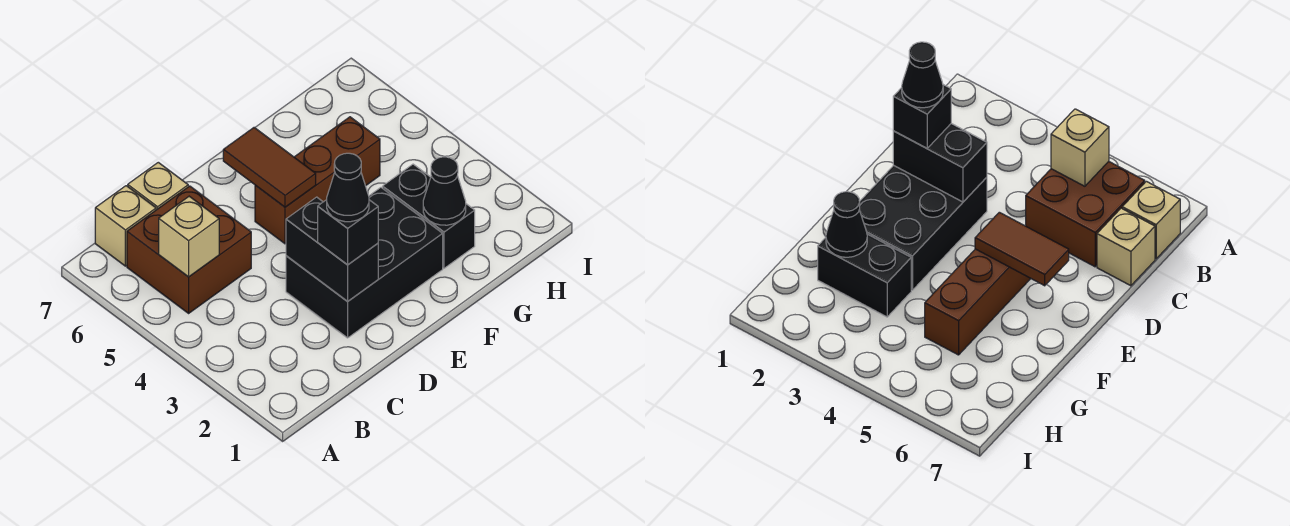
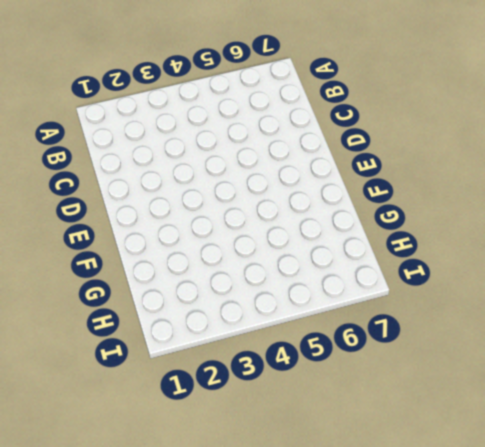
none -> brown brick B5:C6 level 1
none -> tan brick B7 level 1
none -> tan brick C7 level 1

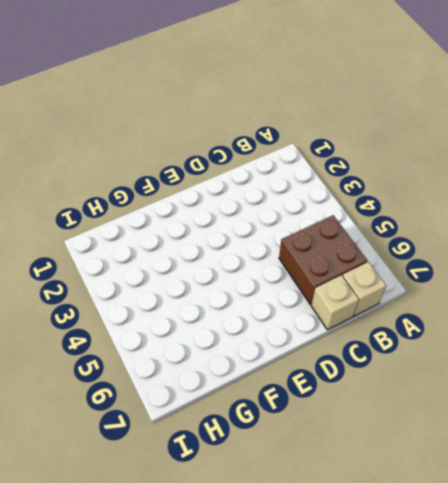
none -> black brick D2:F3 level 1
none -> brown brick E5:G5 level 1
none -> black brick G2:G3 level 1

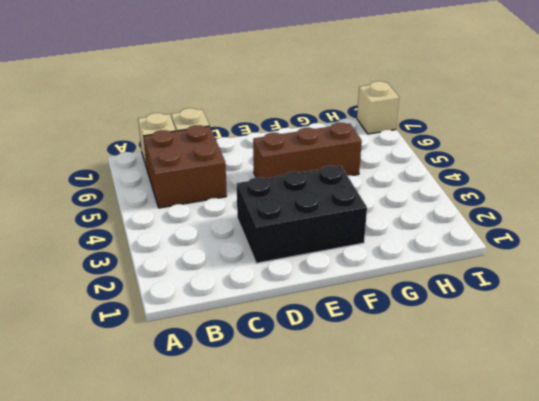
tan brick I7 level 1 -> tan brick B5 level 2
none -> black brick G2:G3 level 1
none -> black brick D2:D3 level 2
none -> brown tile E5:E6 level 2

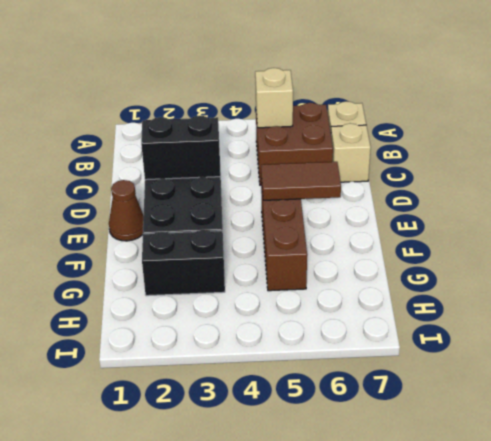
brown cone E1 level 1 -> none
none -> black cone G2 level 2
none -> black brick D2 level 3
none -> black cone D2 level 4

